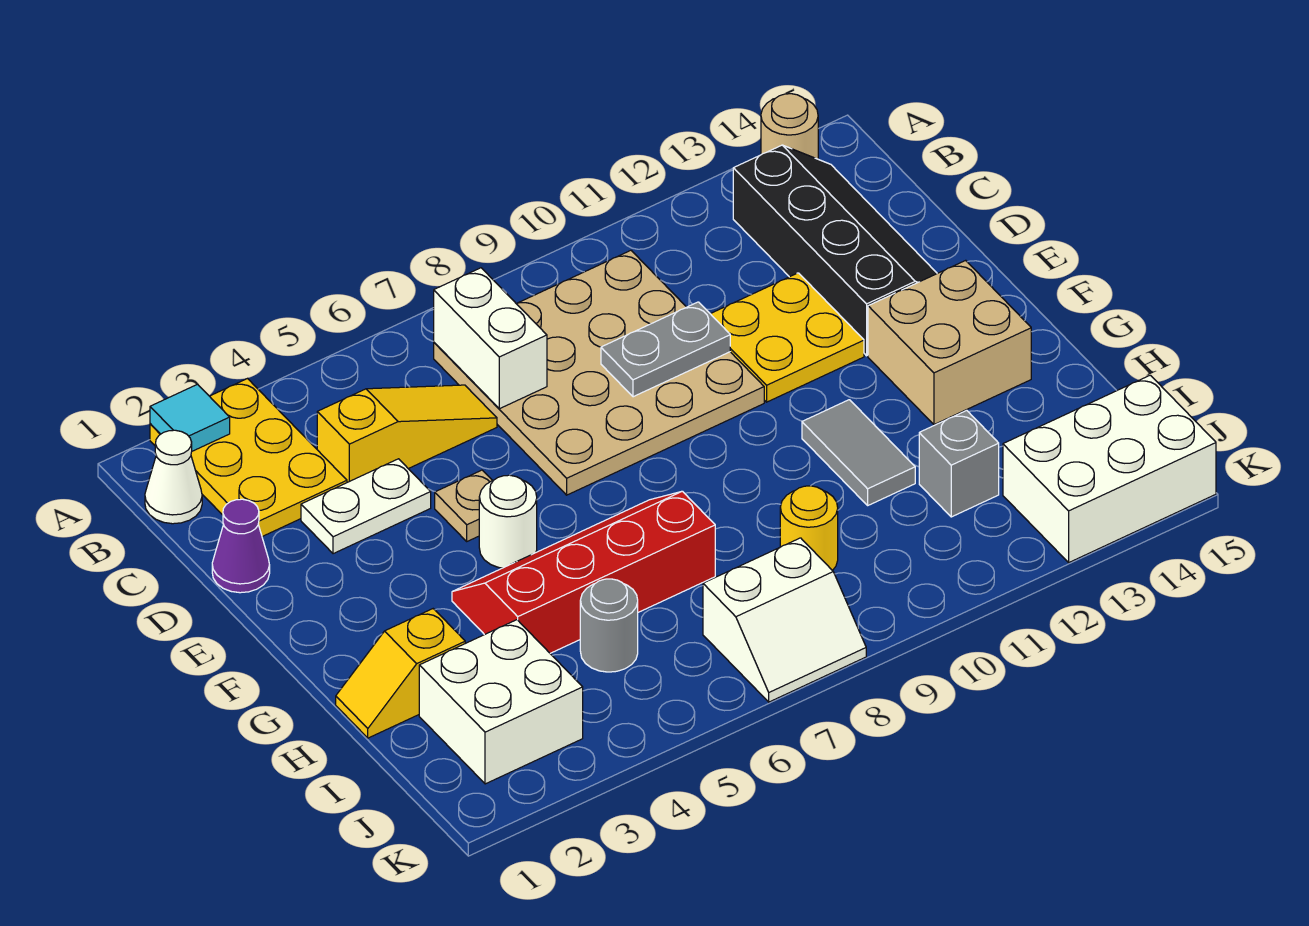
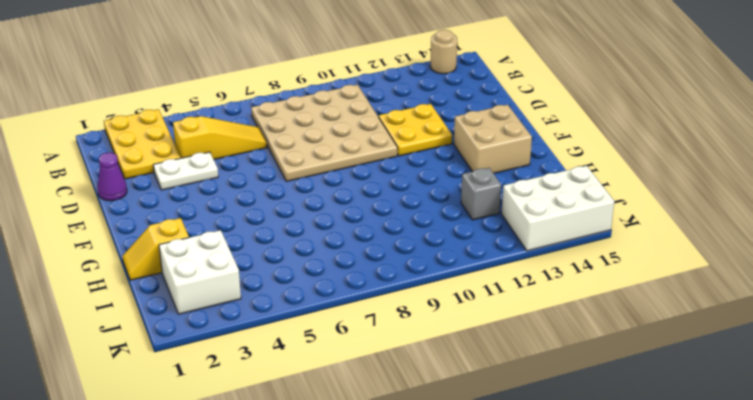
none -> white cone B1 level 1
none -> black slope B13:E14 level 1 top 13
none -> tan plate E5 level 1

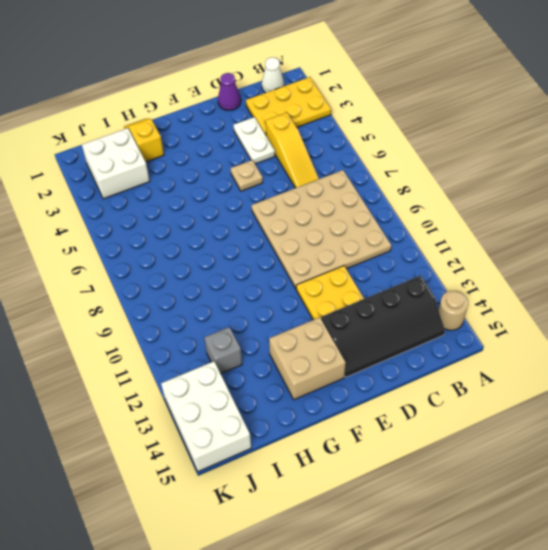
none -> white round brick F5 level 1
none -> red slope G4:H7 level 1 top H
none -> grey tile G11:H11 level 1

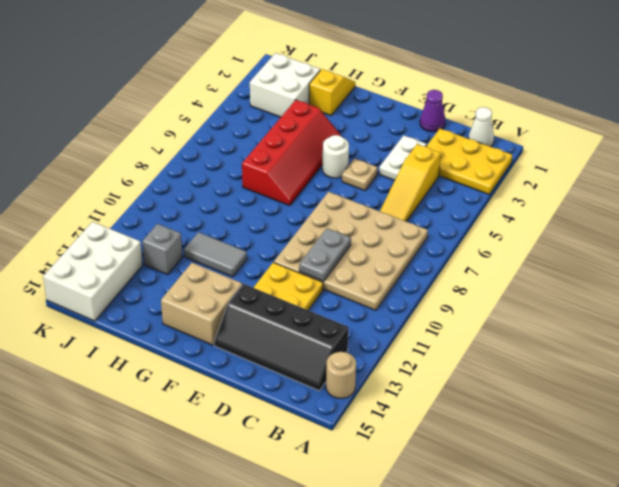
none -> grey round brick I5 level 1
none -> yellow round brick I9 level 1
none -> white slope J7:K8 level 1 top J

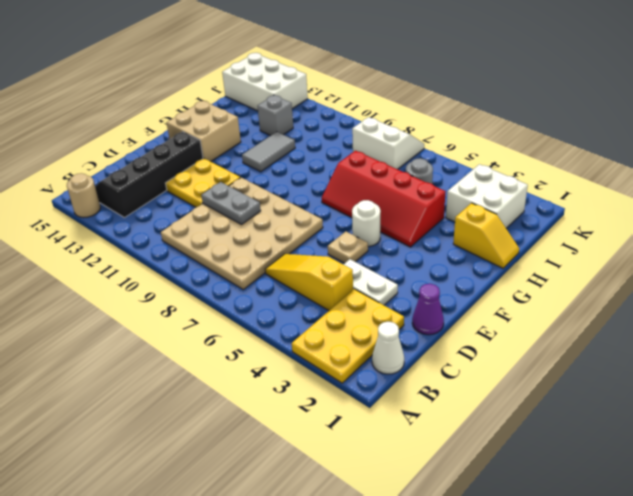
none -> yellow round brick I9 level 1
none -> cyan tile A2 level 2
none -> white brick B7:C7 level 2

